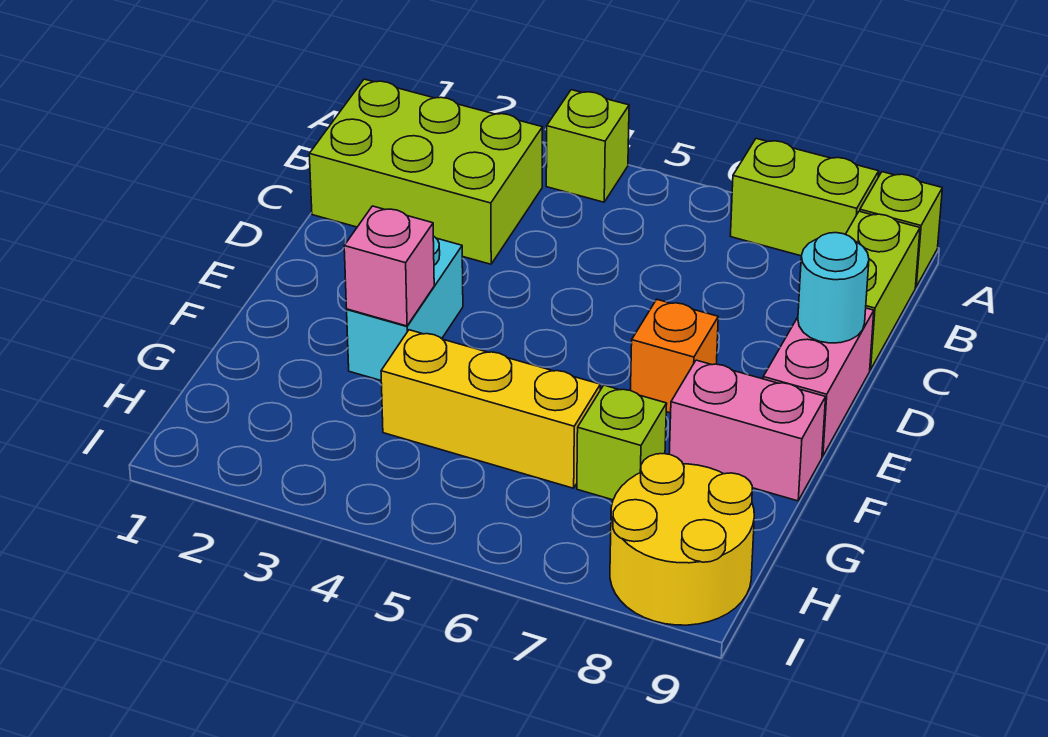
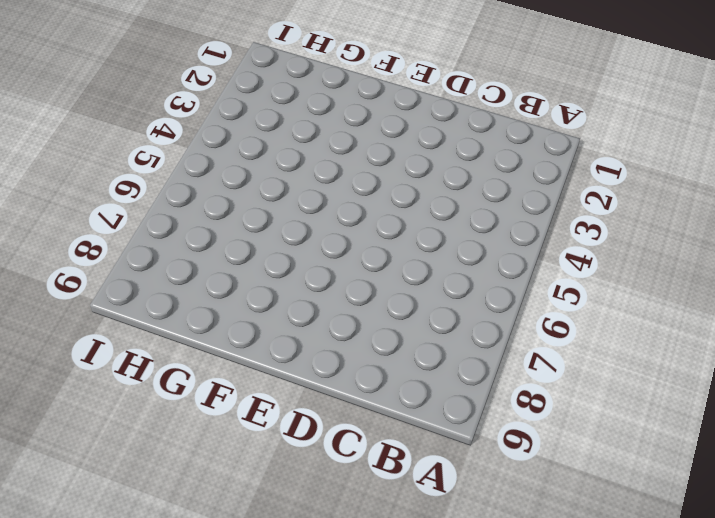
none -> lime brick A4 level 1
none -> lime brick A7:A8 level 1
none -> lime brick A9 level 1

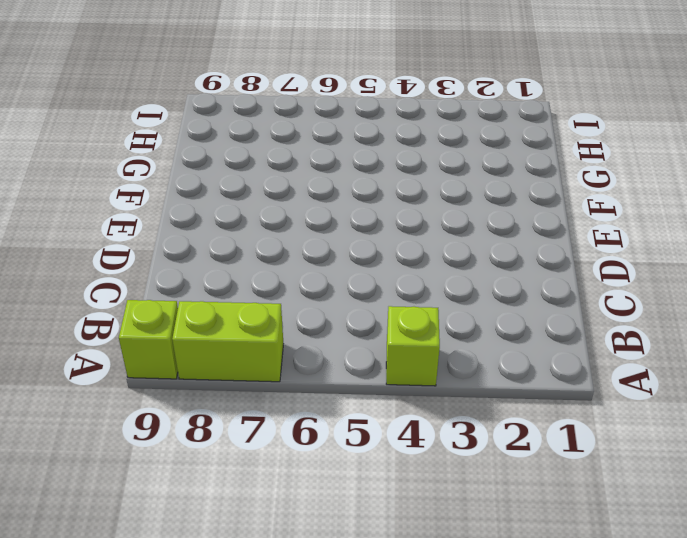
none -> lime brick B1:C3 level 1
none -> lime brick B9:C9 level 1
none -> pink brick D9:E9 level 1

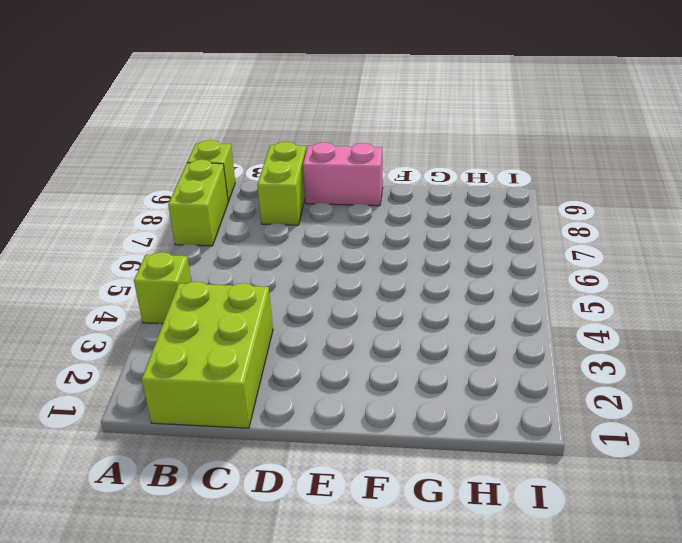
lime brick C8:C9 level 1 -> lime brick B9:C9 level 1
none -> cyan brick E3:F3 level 1
none -> orange brick E7 level 1
none -> pink brick F8:F9 level 1

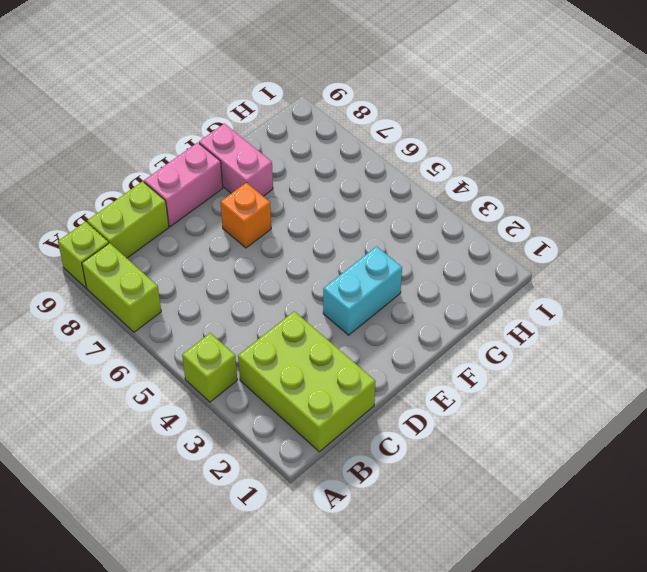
none -> yellow brick G4:G6 level 1
none -> lime brick G7 level 1
none -> yellow round brick H8:I9 level 1

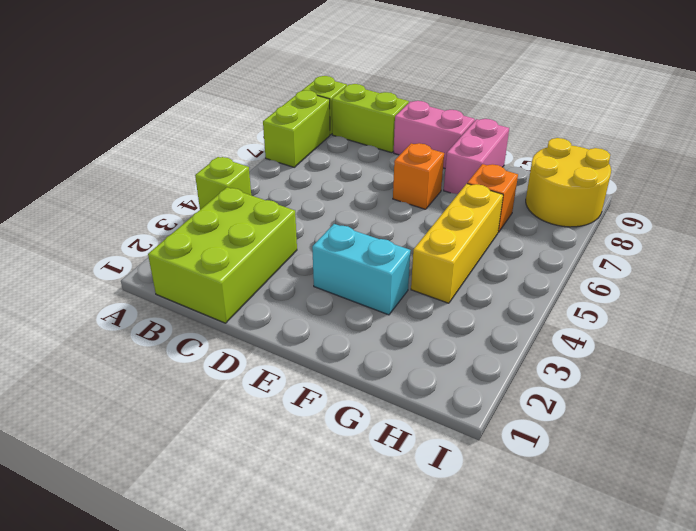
orange brick G7 level 1 -> lime brick G7 level 1
none -> cyan round brick D9 level 2
none -> pink brick F3 level 2

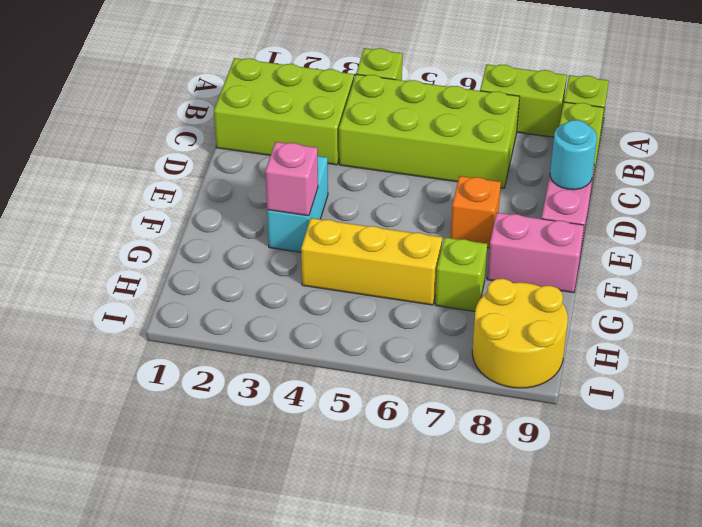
lime brick B4:C7 level 1 -> none

